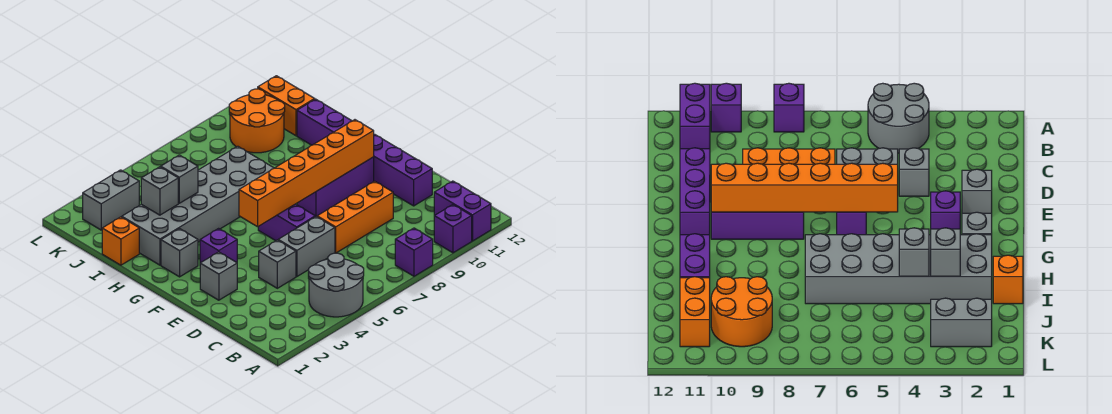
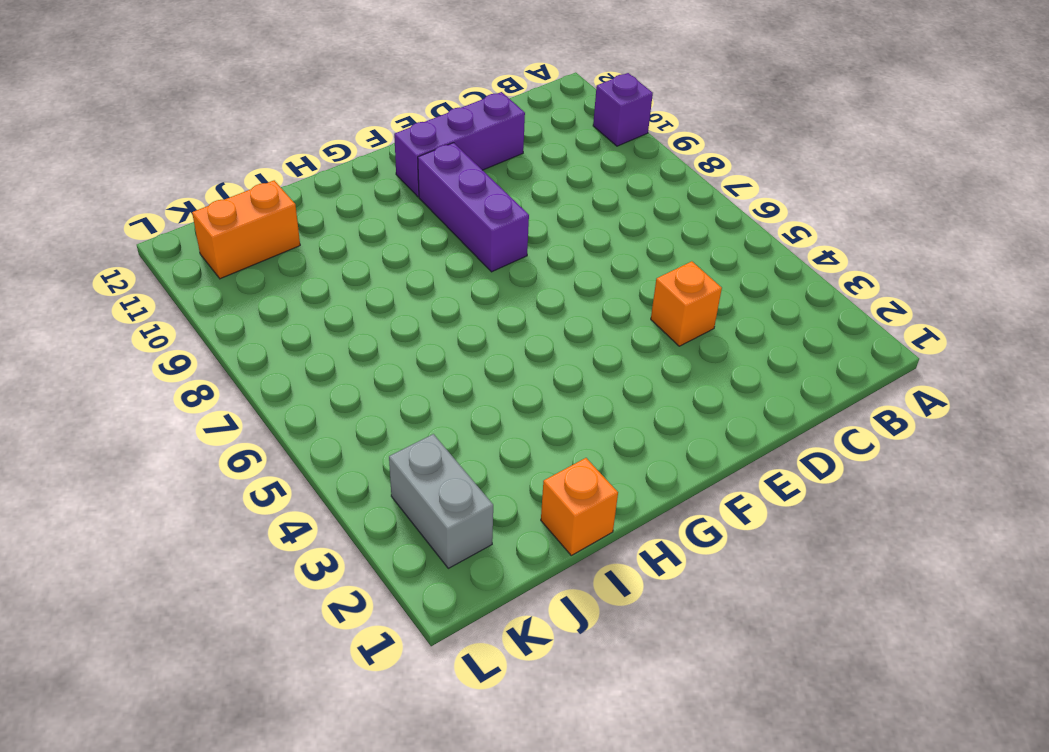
orange brick D4 level 1 -> grey brick D4 level 1
none -> grey round brick A4:B5 level 1
none -> purple brick A8 level 1
none -> purple brick A11:B11 level 1

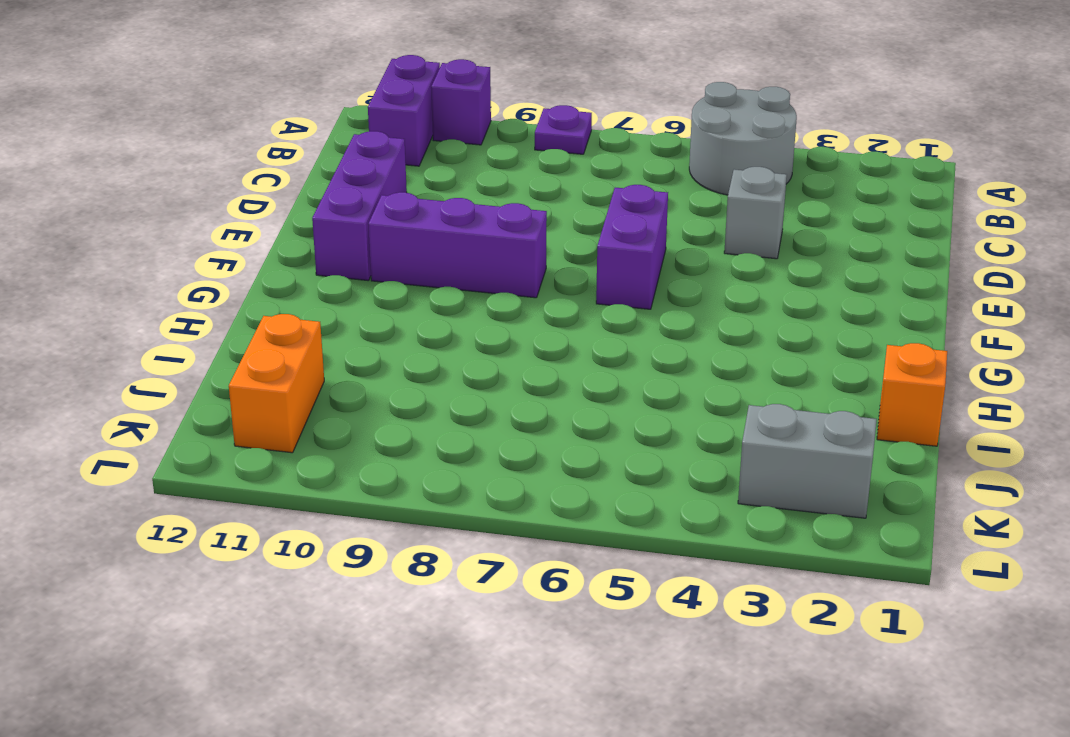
purple plate A8 level 1 -> purple brick A8 level 1
none -> grey brick D5:D6 level 1
none -> orange brick D7:D9 level 1
none -> grey brick E2 level 1

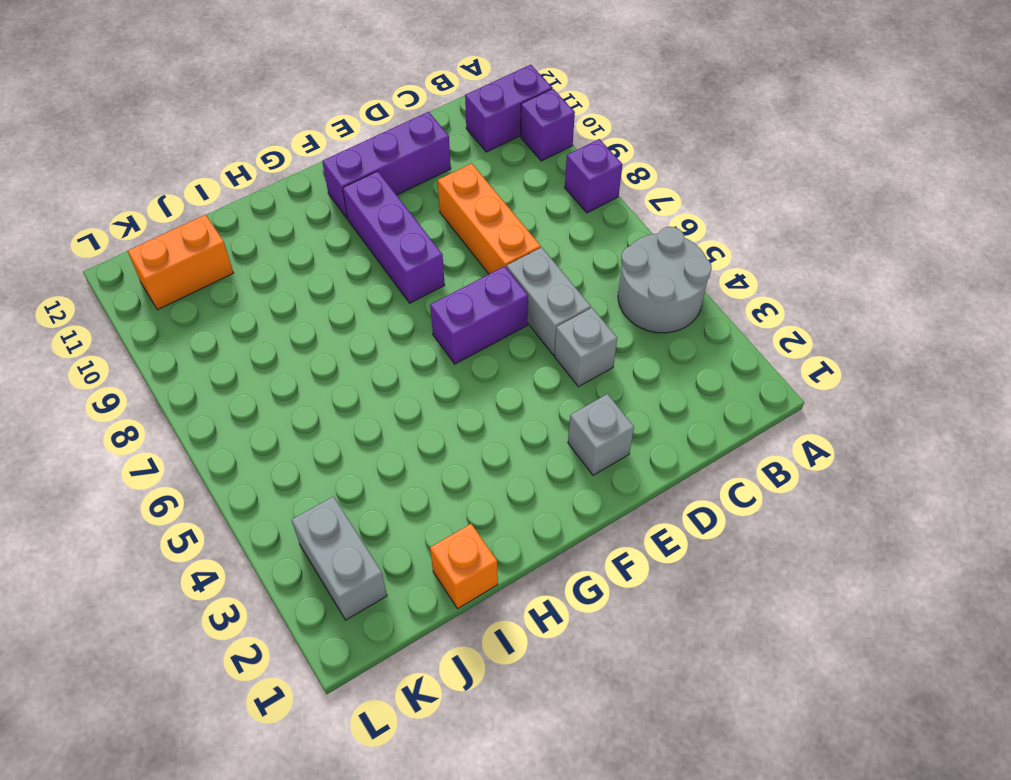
none -> purple brick F3 level 1
none -> grey brick G2 level 1
none -> grey brick H2:I7 level 1

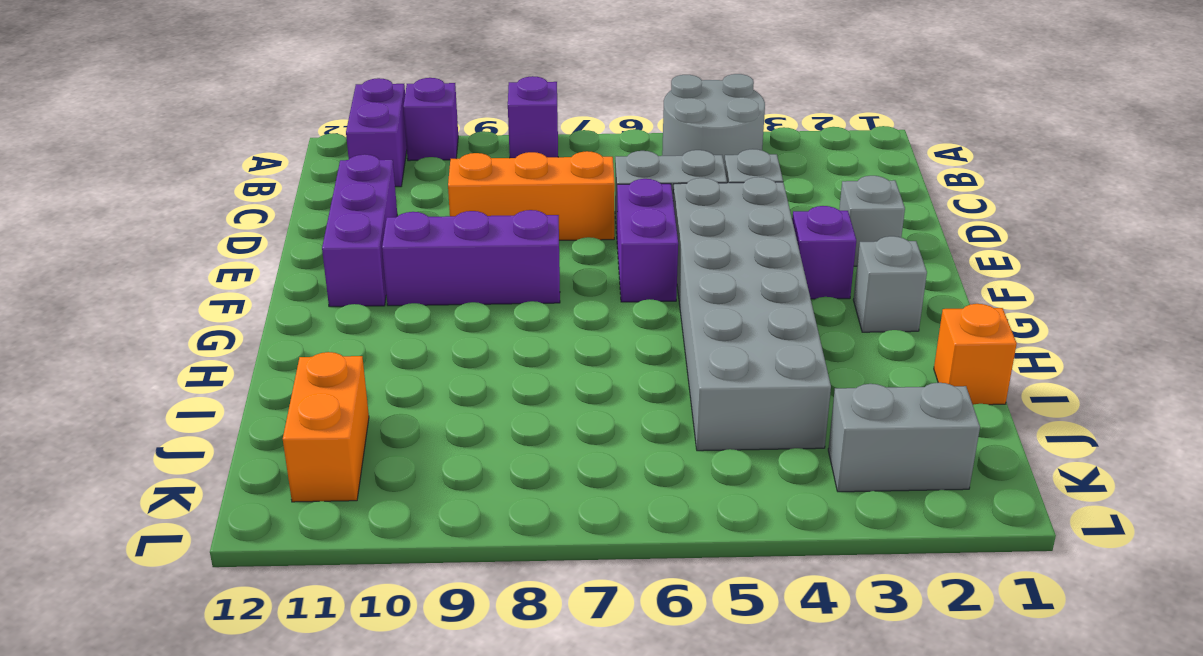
grey brick E4:J5 level 1 -> grey brick H2:I7 level 1
none -> purple brick H11:I11 level 1
none -> orange round brick J9:K10 level 1
none -> orange brick F5:F10 level 2

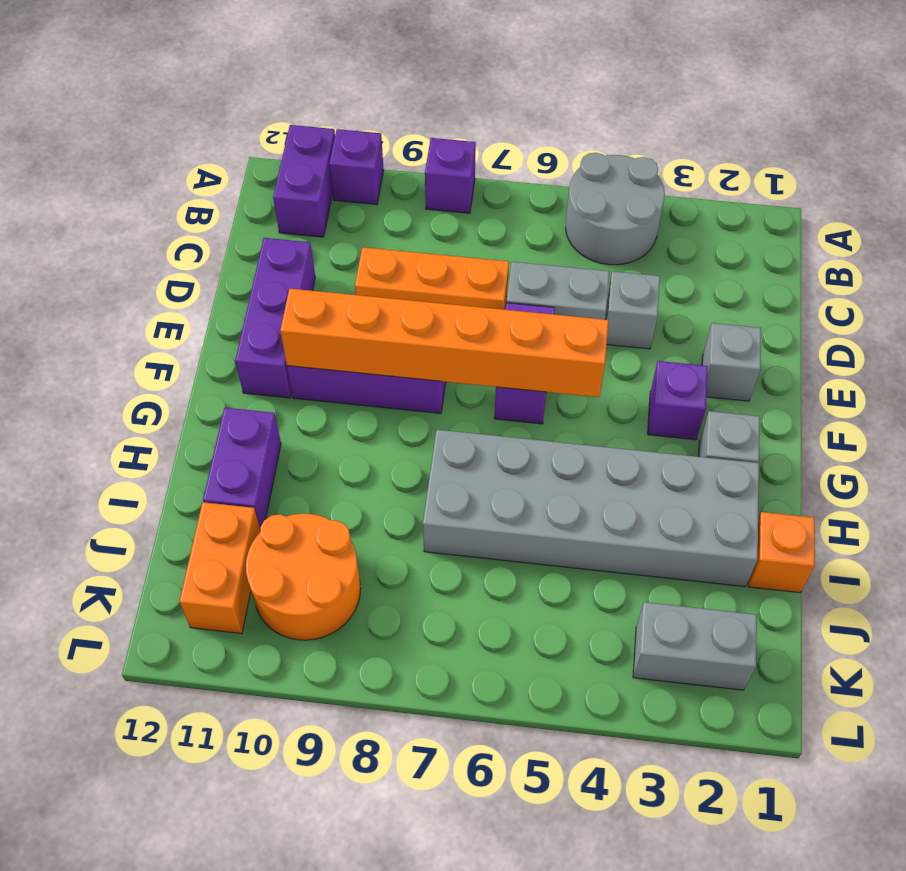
none -> grey brick I3 level 2
none -> grey brick I4 level 2

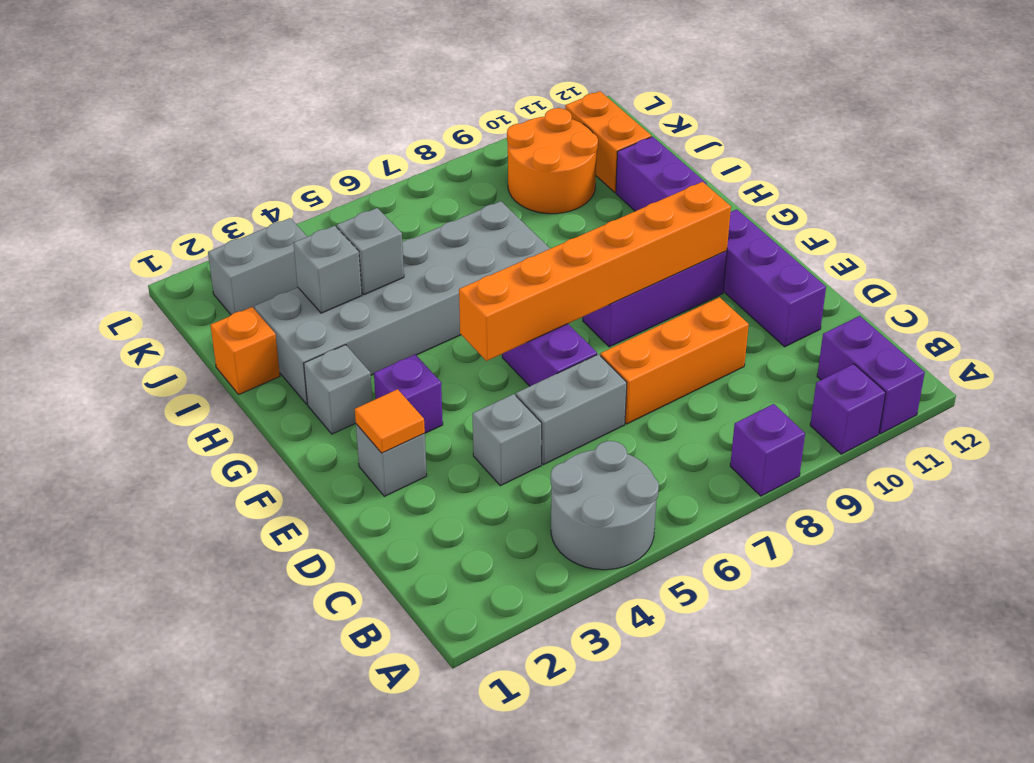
orange tile E2 level 2 -> none

